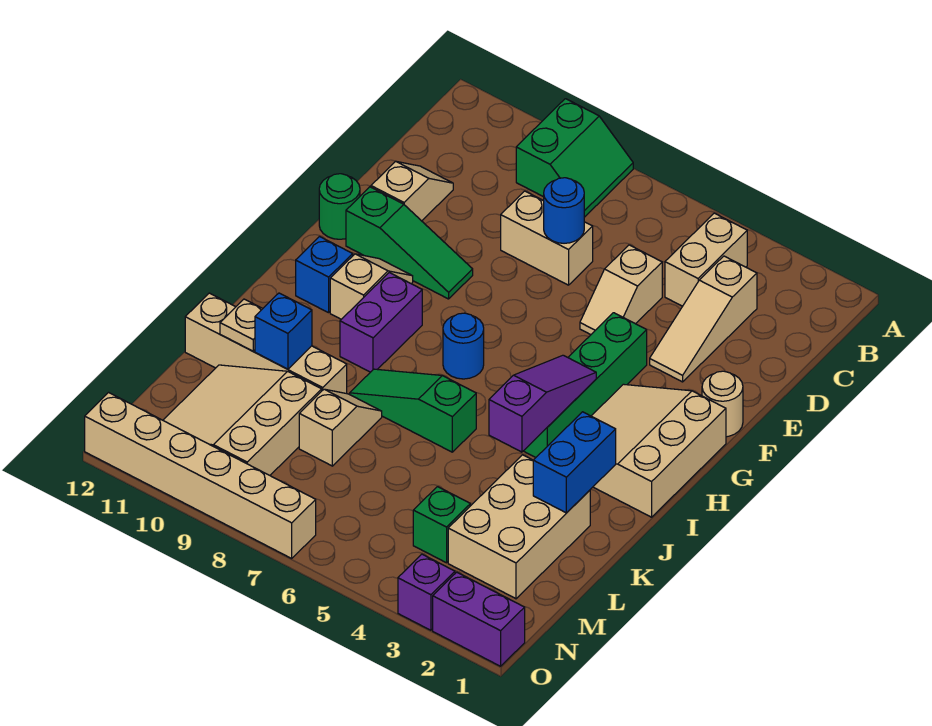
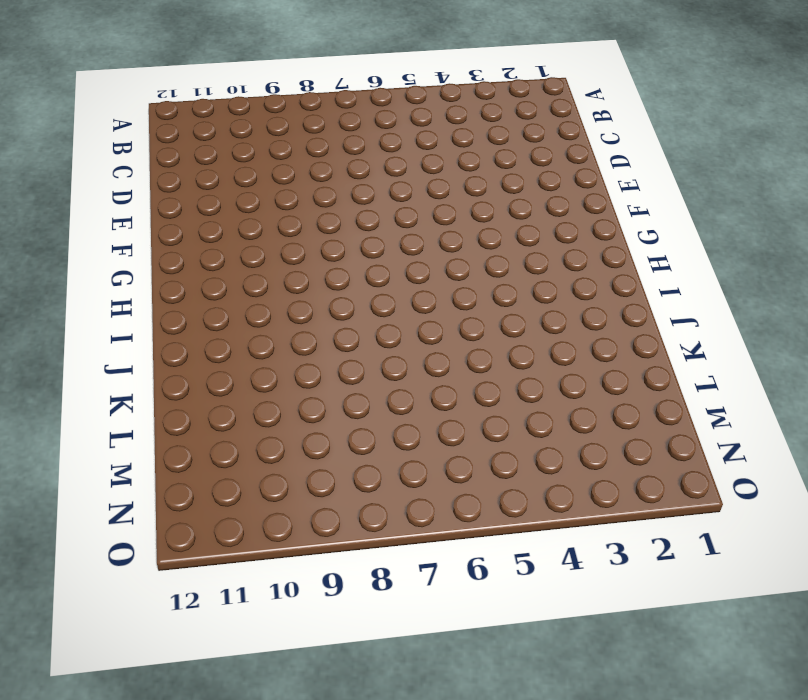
none -> green slope A8:B9 level 1 top 9
none -> tan brick B4:C4 level 1
none -> tan slope C3:E3 level 1 top C

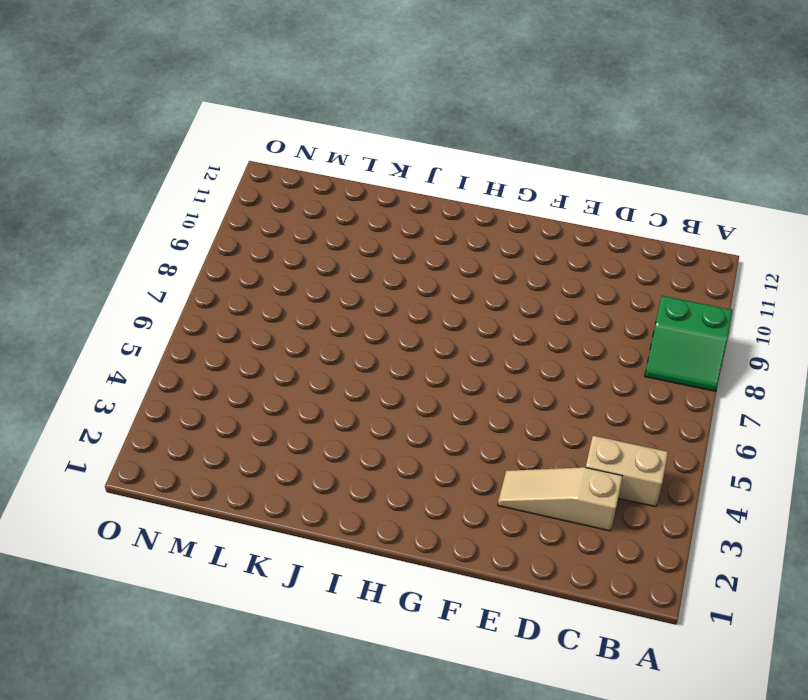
none -> tan slope D5:E5 level 1 top D
none -> tan brick D7:D8 level 1
none -> tan slope D11:E11 level 1 top E

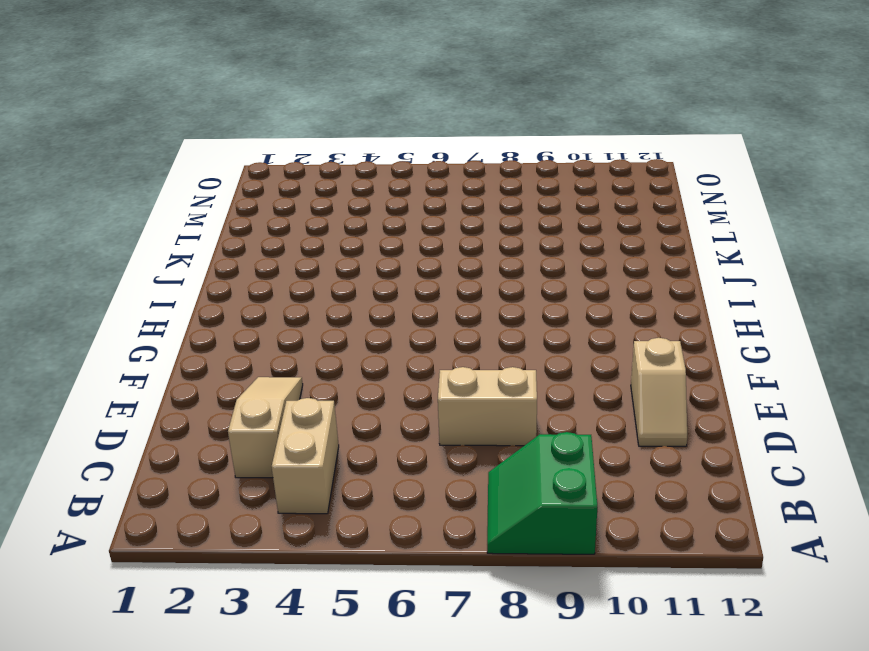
none -> tan slope D5:E5 level 1 top D
none -> tan round brick F1 level 1
none -> green brick F4:I4 level 1

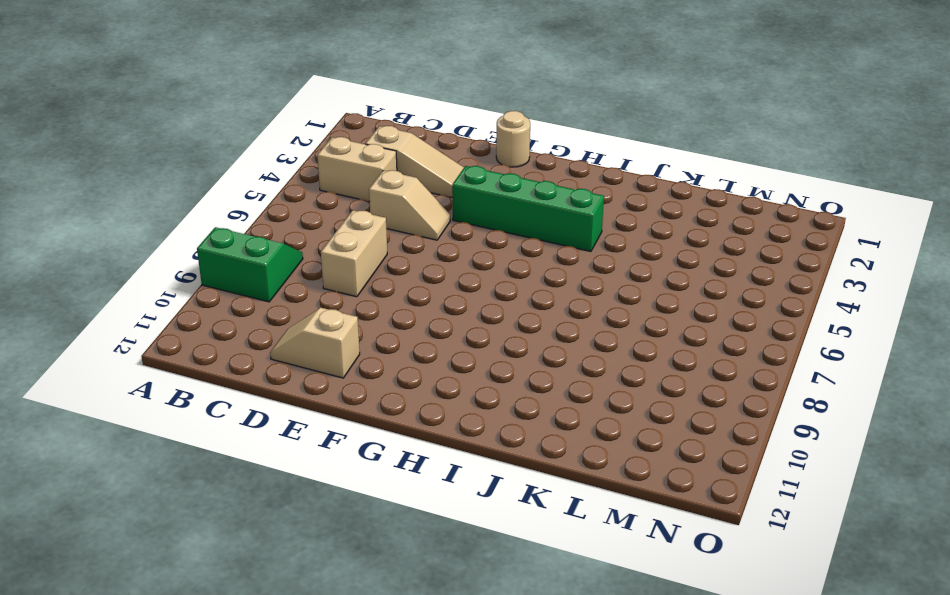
none -> green slope F9:F11 level 1 top 11
none -> green round brick F12 level 1
none -> tan slope G1:I3 level 1 top 1

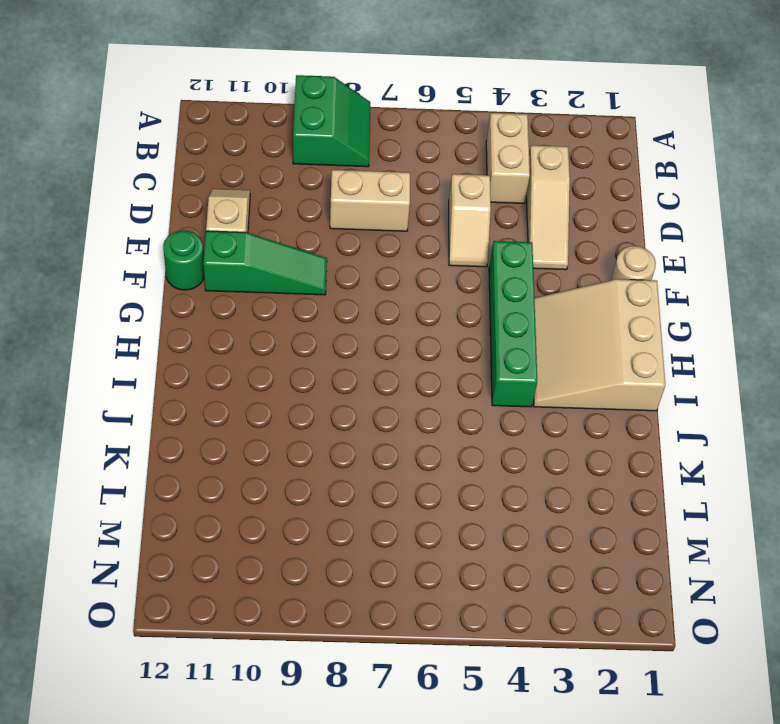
none -> tan slope G10:H10 level 1 top H
none -> blue round brick H7 level 1
none -> purple brick H9:I9 level 1

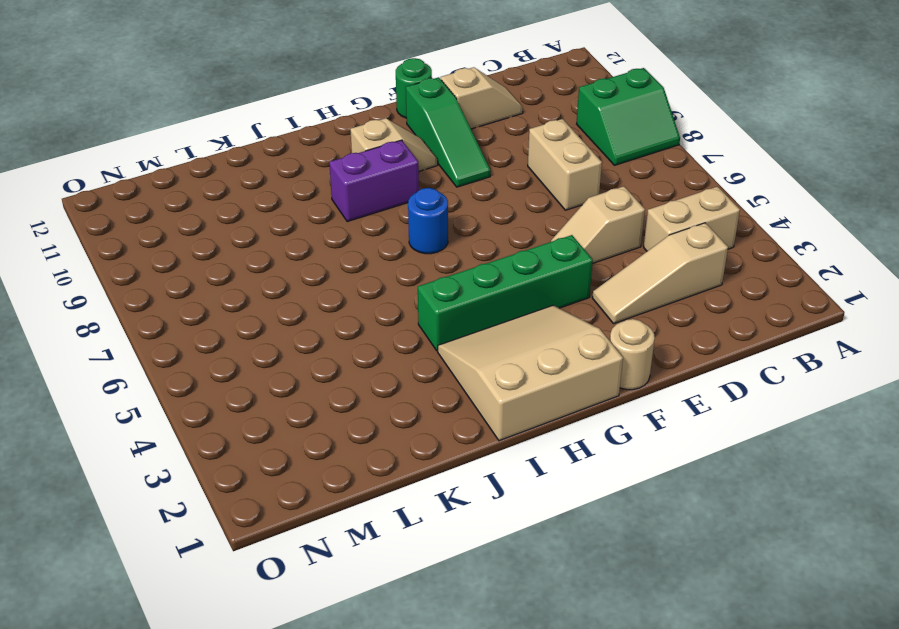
none -> blue brick H11 level 1
none -> green slope J6:J8 level 1 top 6
none -> tan brick K2:M3 level 1

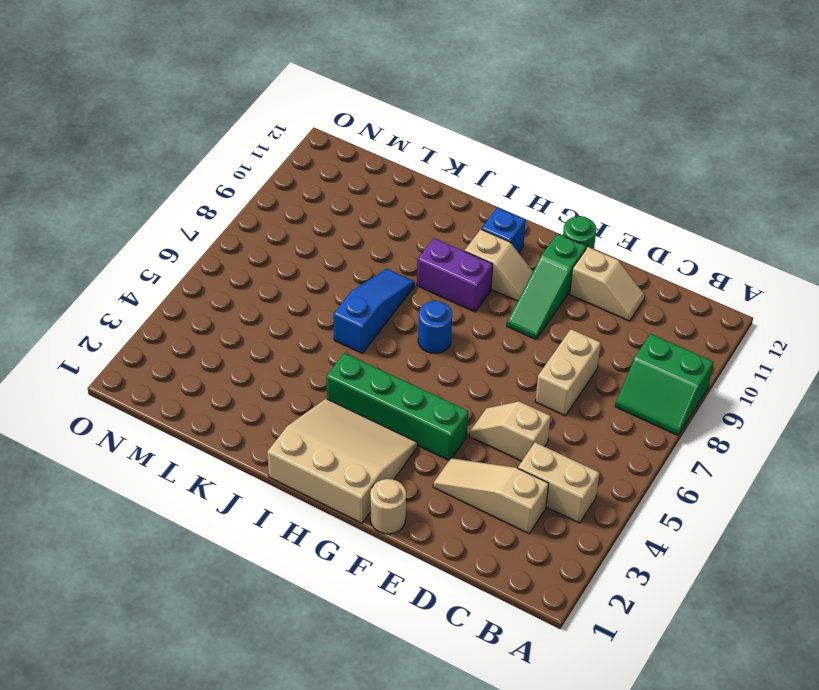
blue slope J6:J8 level 1 top 6 -> green slope J6:J8 level 1 top 6
none -> tan brick K2:M3 level 1
none -> tan slope K8:L8 level 1 top L
none -> tan brick K9:K12 level 1

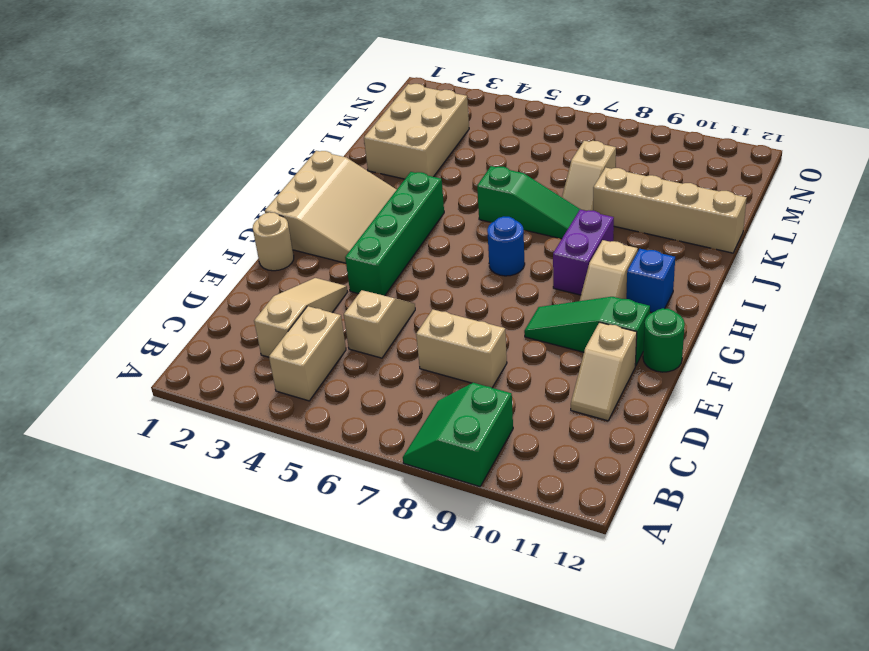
none -> tan slope L9:N11 level 1 top 9
none -> green brick M4 level 1
none -> purple brick O1:O2 level 1

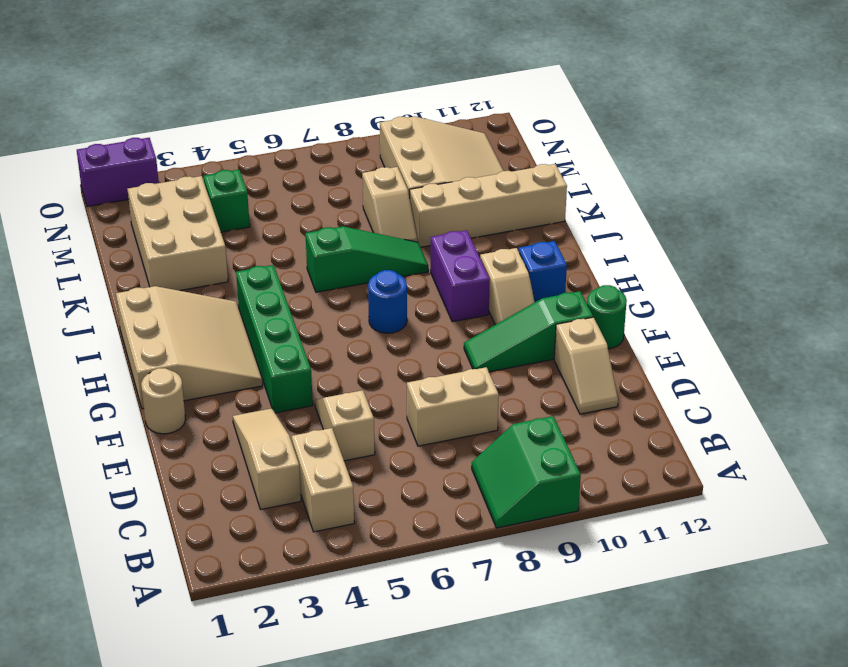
none -> purple brick O3 level 1
none -> tan brick O7:O12 level 1
none -> blue round brick D7 level 2

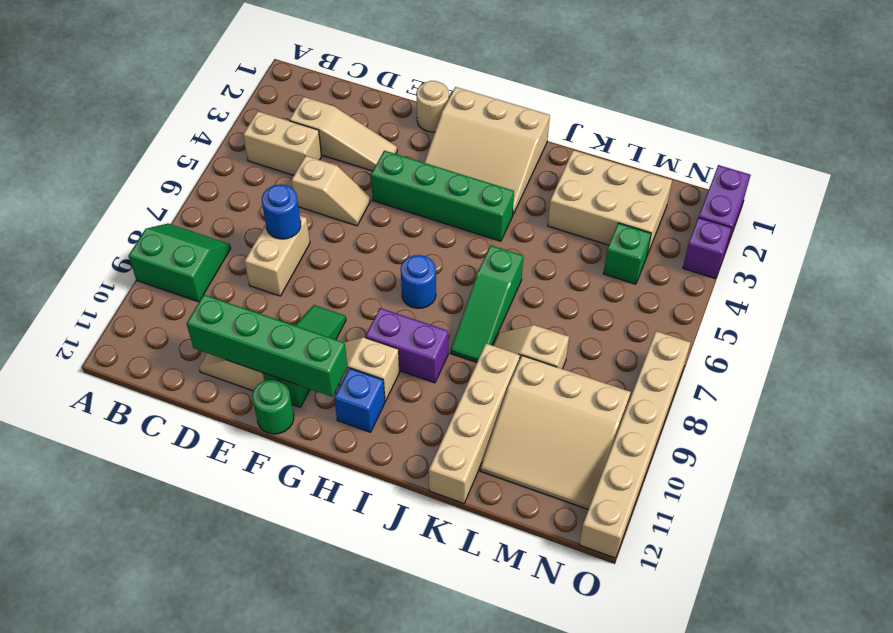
green brick D11:G11 level 2 -> none
none -> purple slope H4:J4 level 2 top J
none -> blue brick J2:K2 level 2
none -> blue brick K10 level 2

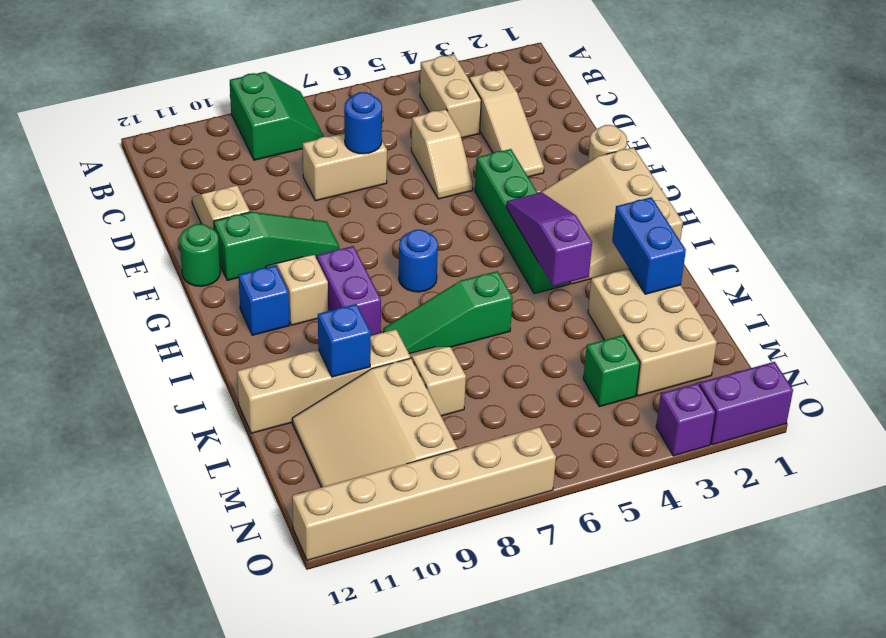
none -> tan plate K11 level 2

